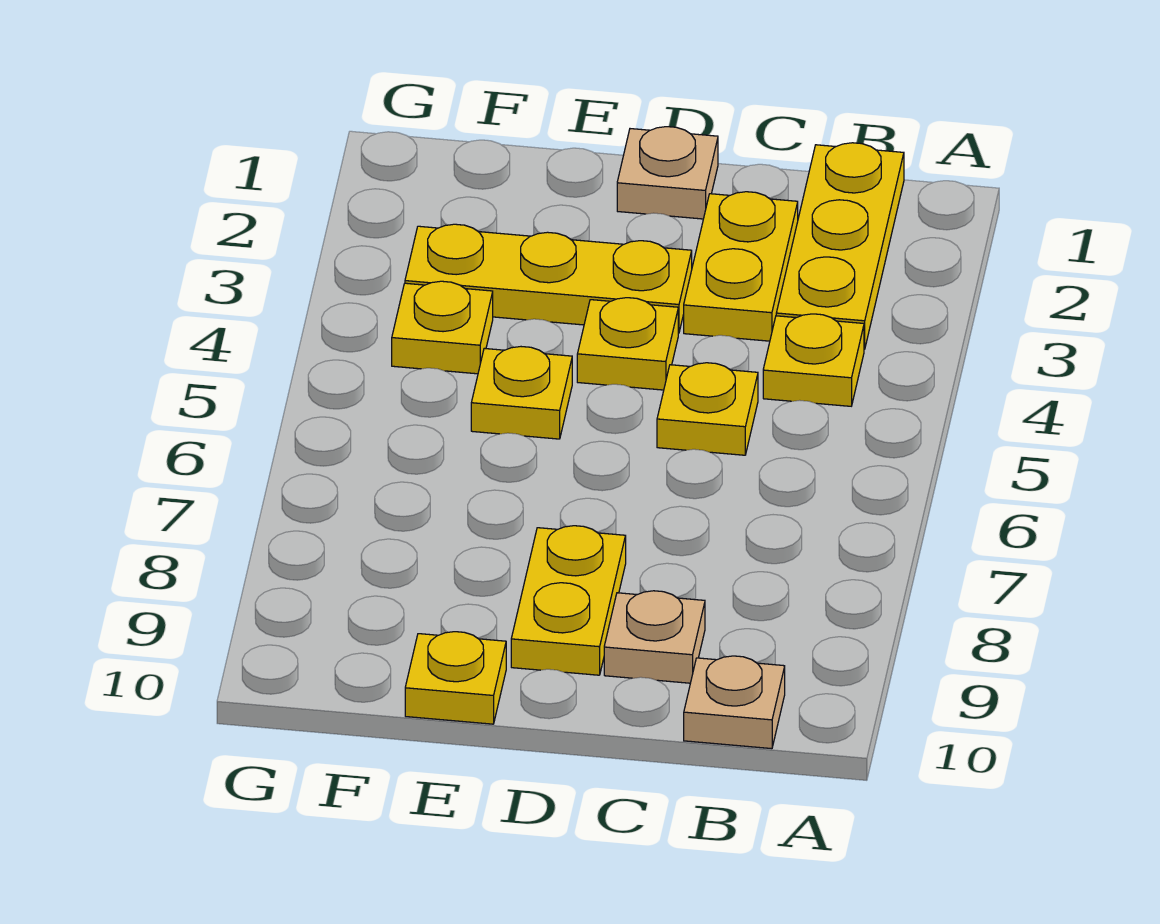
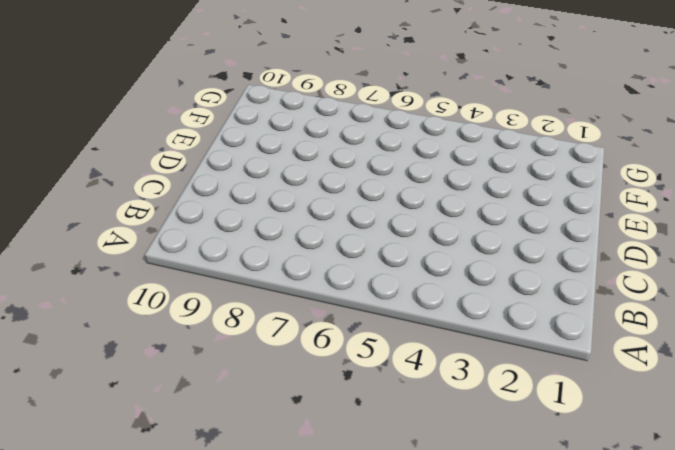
none -> yellow plate B1:B3 level 1
none -> yellow plate B4 level 1
none -> tan plate B10 level 1

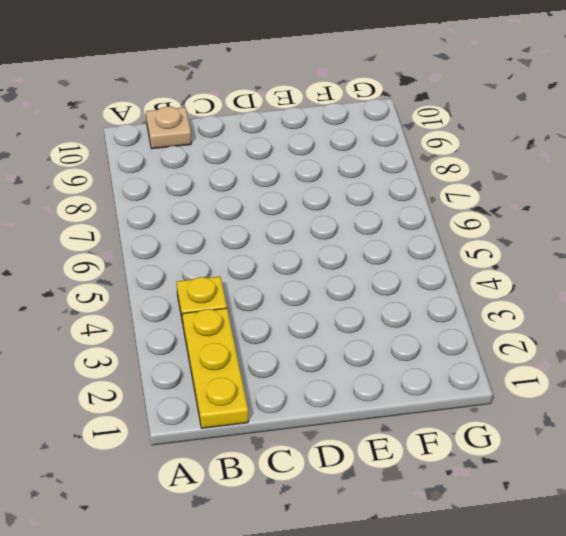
none -> yellow plate C2:C3 level 1
none -> yellow plate C5 level 1
none -> tan plate C9 level 1

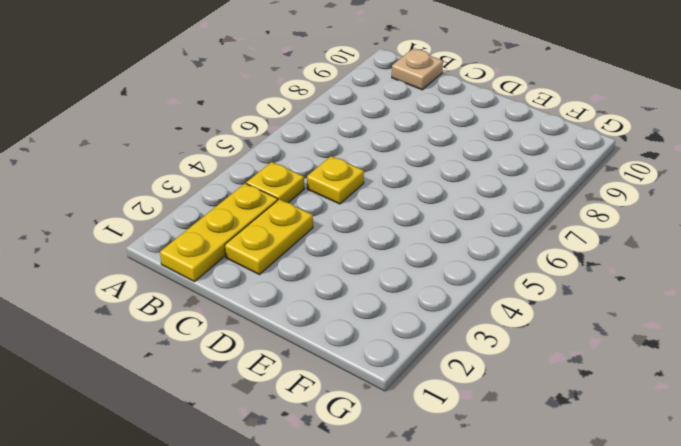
none -> tan plate C9 level 1
none -> tan plate D1 level 1
none -> yellow plate D3:F3 level 1

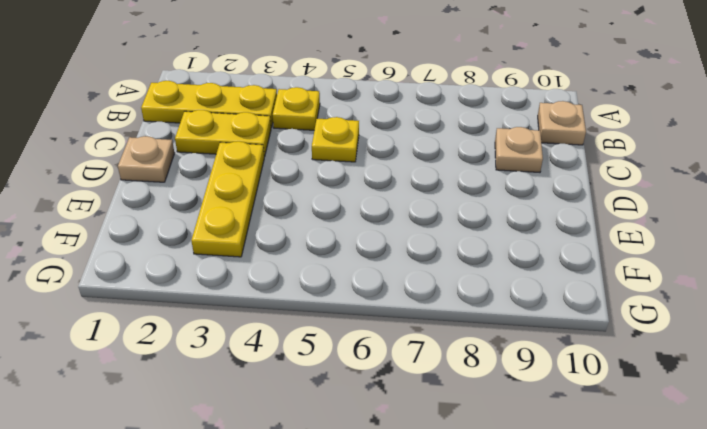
none -> yellow plate D4 level 1
none -> yellow plate D8:D9 level 1
none -> yellow plate E5 level 1

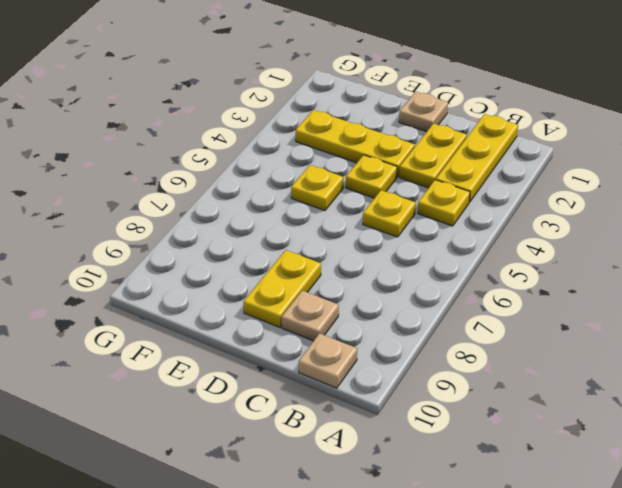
none -> yellow plate E10 level 1
none -> yellow plate F4 level 1

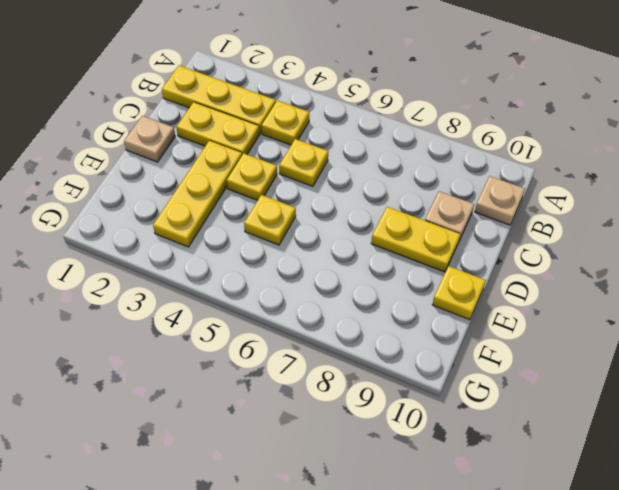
none -> yellow plate F4 level 1

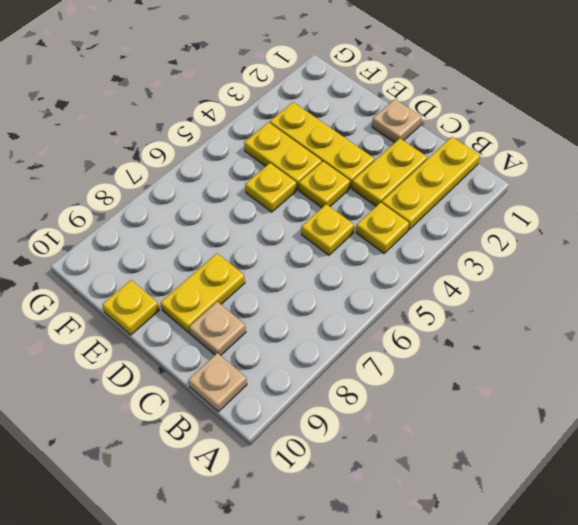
yellow plate E4:F4 level 1 -> yellow plate F4 level 1

